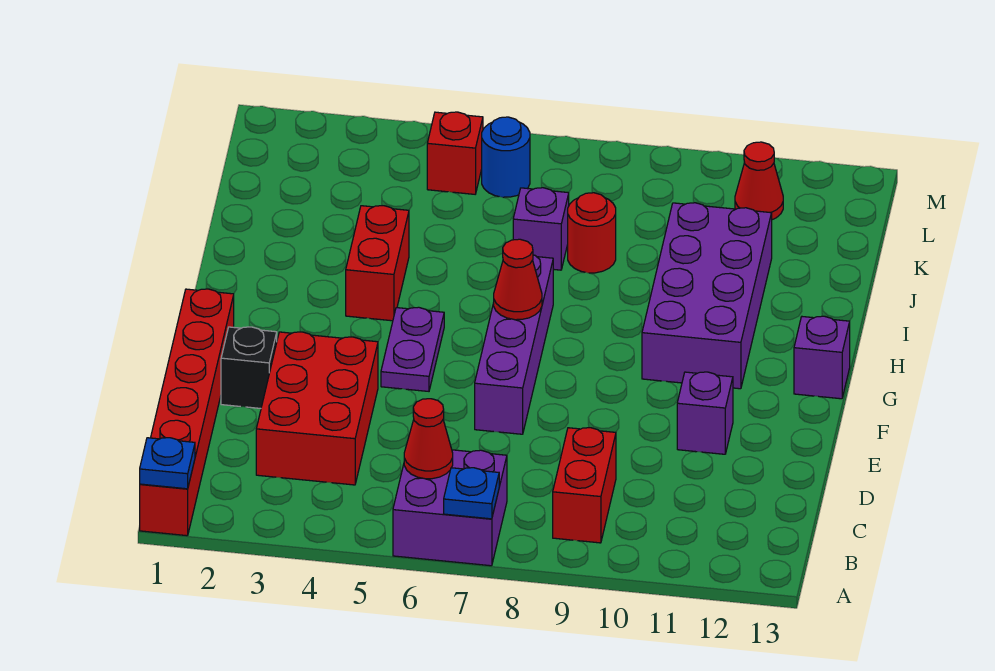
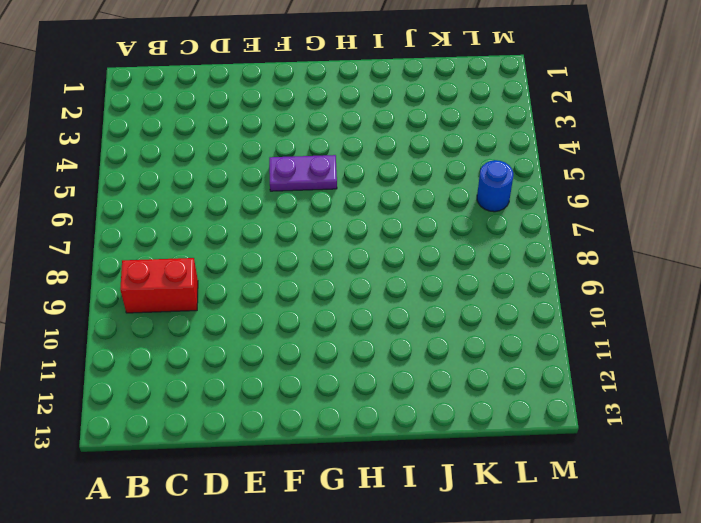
none -> red brick A1:F1 level 1
none -> purple brick A6:B7 level 1
none -> red brick C3:E4 level 1

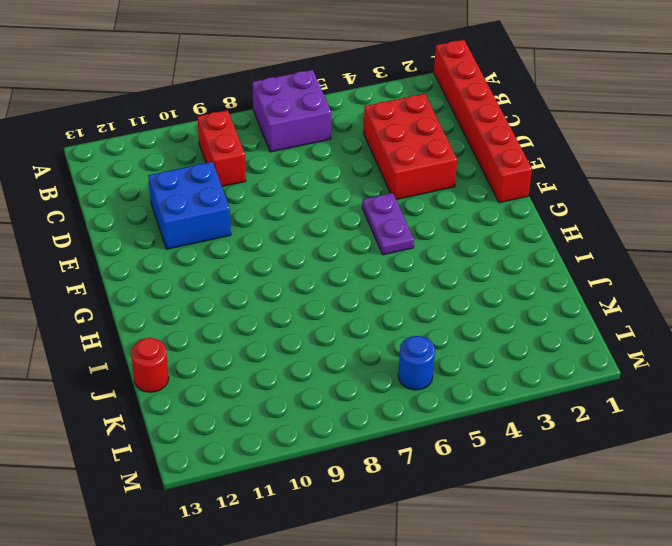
blue brick D10:E11 level 1 -> purple brick E11 level 1
red round brick J13 level 1 -> red round brick J8 level 1
none -> black brick E2 level 1
none -> purple brick E7:H7 level 1
none -> purple brick G10:J11 level 1

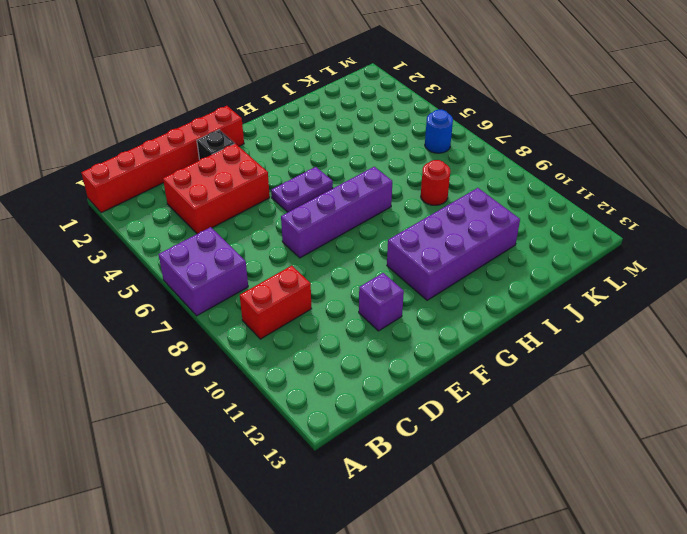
none -> purple brick G13 level 1
none -> red brick H4:I4 level 1
none -> purple brick J7 level 1

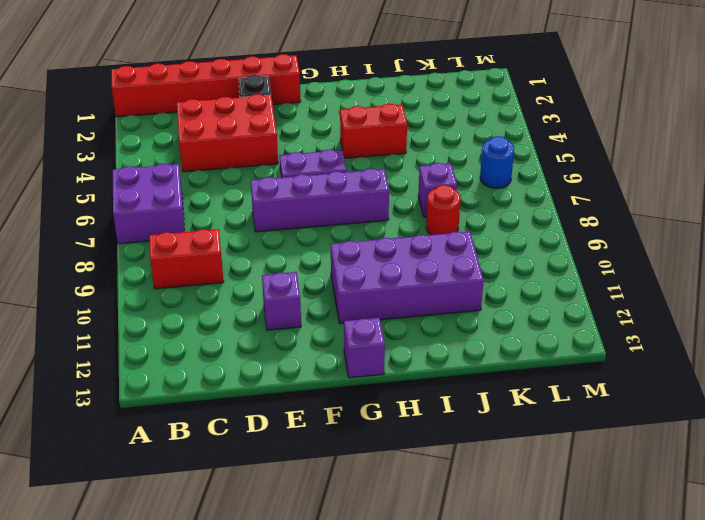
none -> red brick L5 level 1
none -> red cone L11 level 1
none -> blue plate A1 level 2

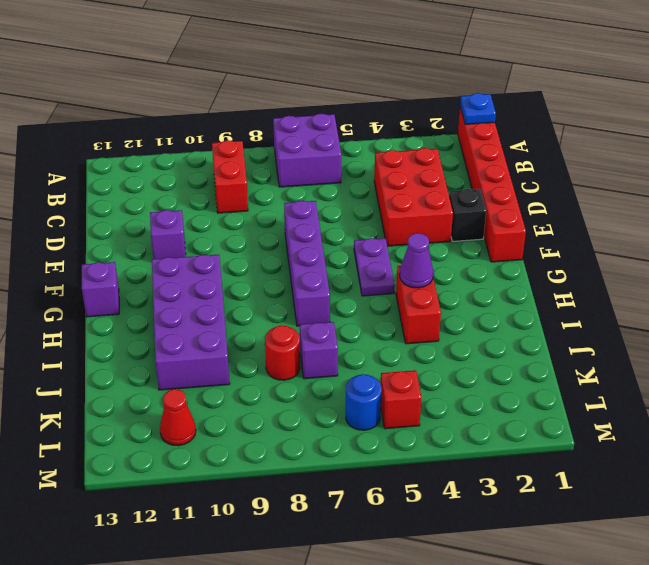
purple cone H4 level 2 -> none
none -> blue plate A7 level 2
none -> red cone B6 level 2
none -> red cone G7 level 2

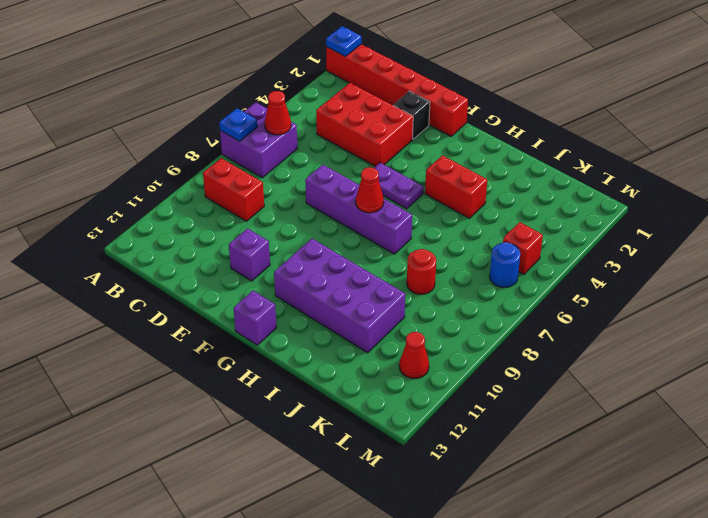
none -> purple brick J7 level 1

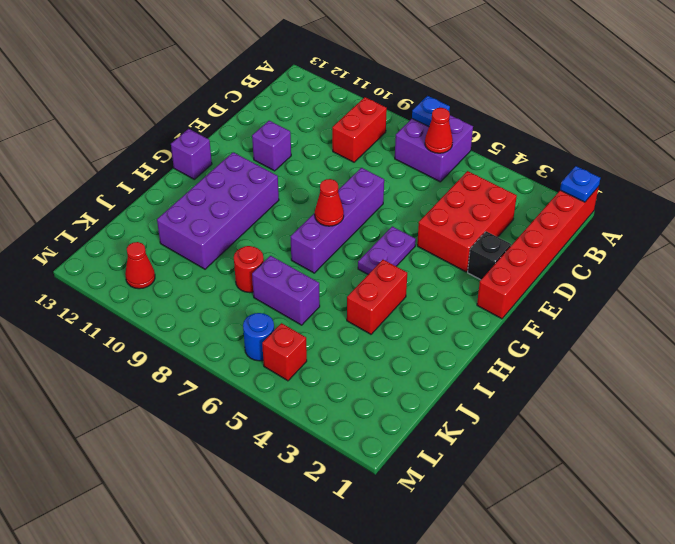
purple brick J6:J7 level 1 -> purple brick J7 level 1

